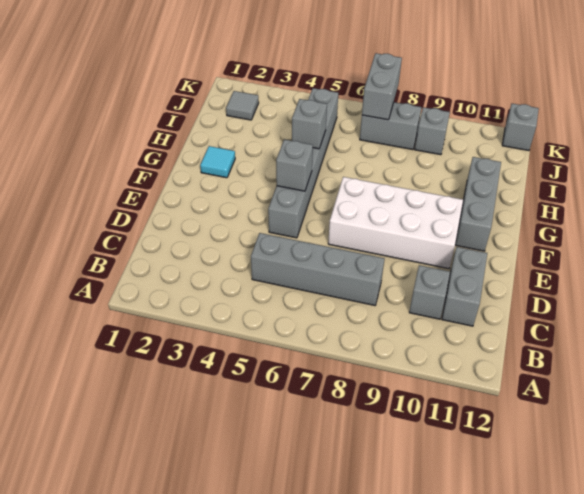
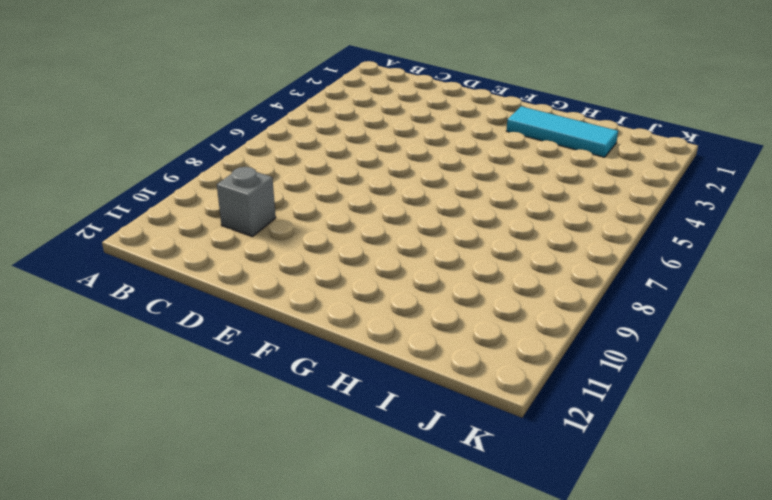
cyan tile G2:I2 level 1 -> cyan tile G2 level 1
none -> grey brick C5:C8 level 1
none -> grey brick C11:D11 level 1
none -> grey brick E5:J5 level 1

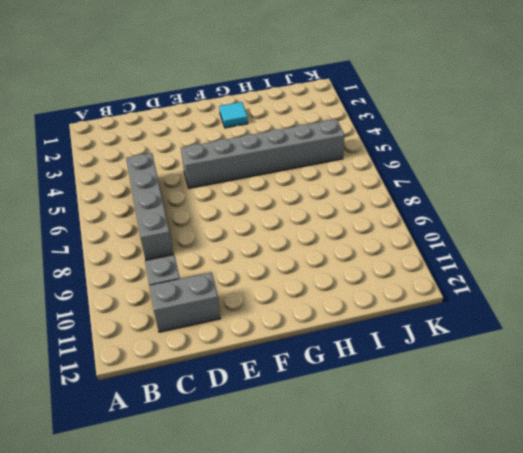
none -> white brick E7:F10 level 1
none -> grey brick F11:H11 level 1
none -> grey tile J2 level 1

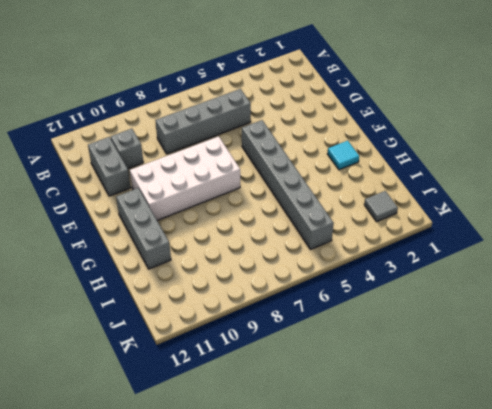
none -> grey brick J7:J8 level 1
none -> grey brick J9 level 1
none -> grey brick K12 level 1

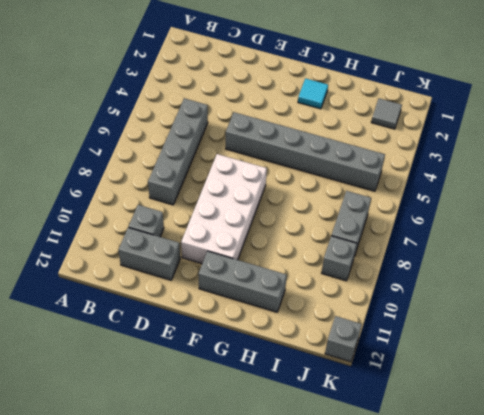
none -> grey brick F5 level 2
none -> grey brick H5 level 2
none -> grey brick J7:K7 level 2

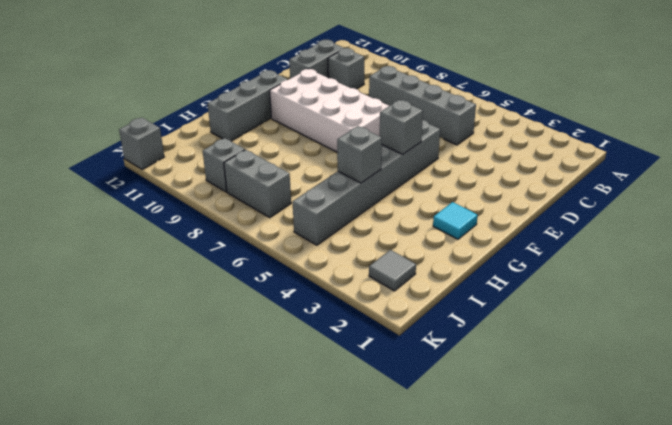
none -> grey brick J7:K7 level 2

